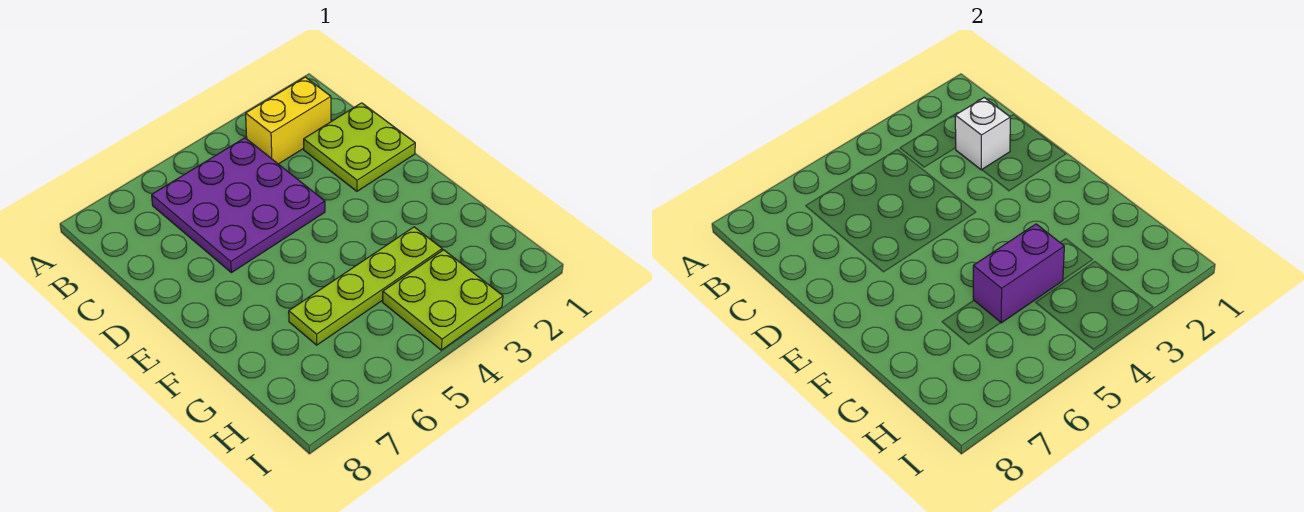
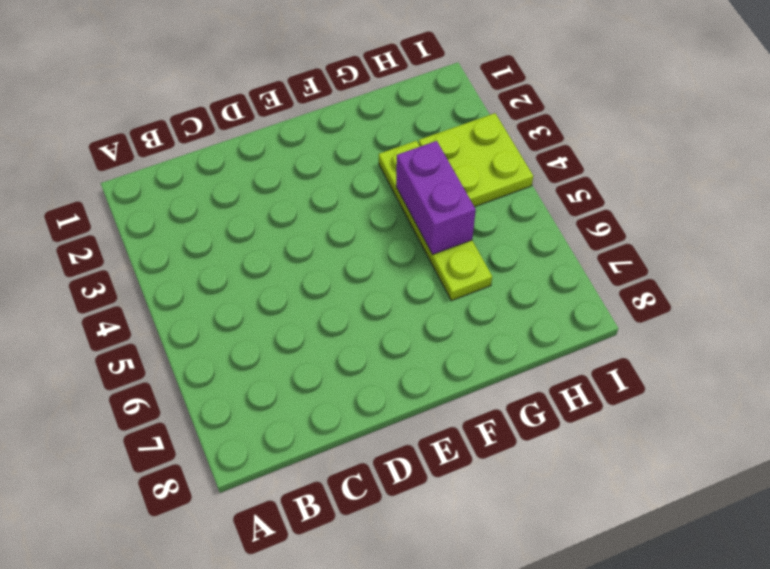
none -> yellow brick B2:B3 level 1
none -> purple plate B4:D6 level 1

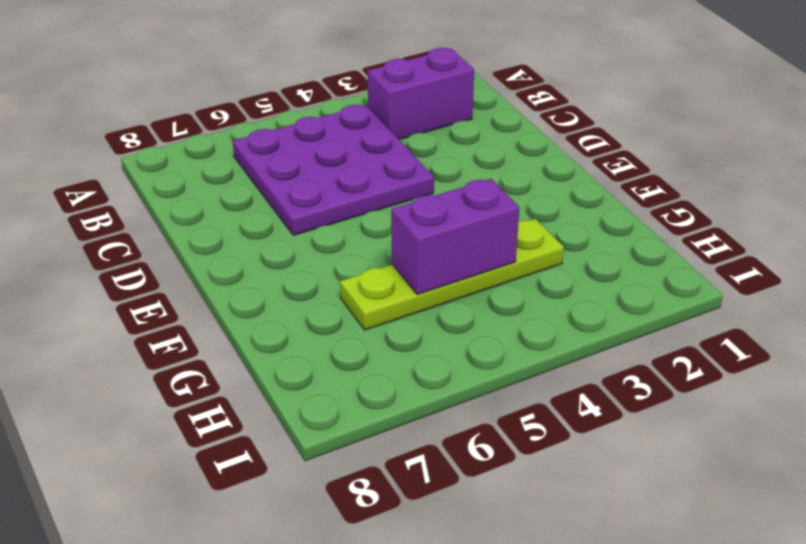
purple brick B2:B3 level 1 -> yellow brick B2:B3 level 1
none -> lime plate C1:D2 level 1
none -> lime plate H3:I4 level 1

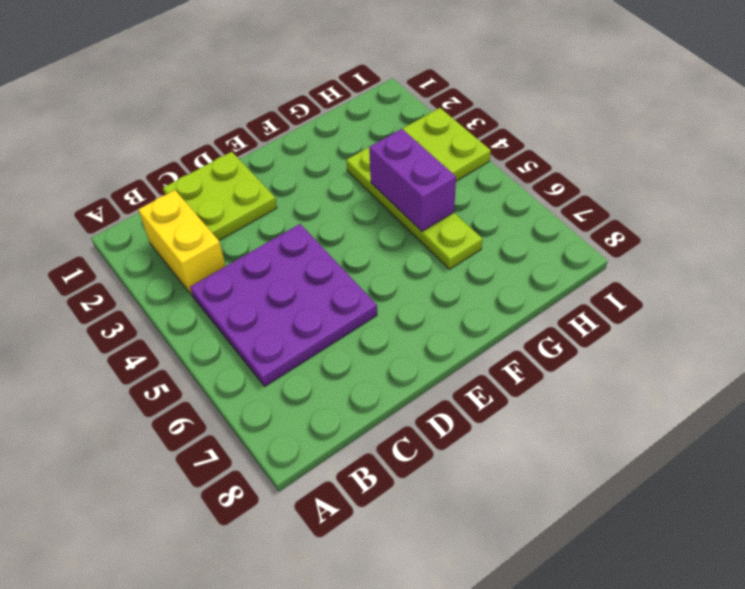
none -> white brick C2 level 2

